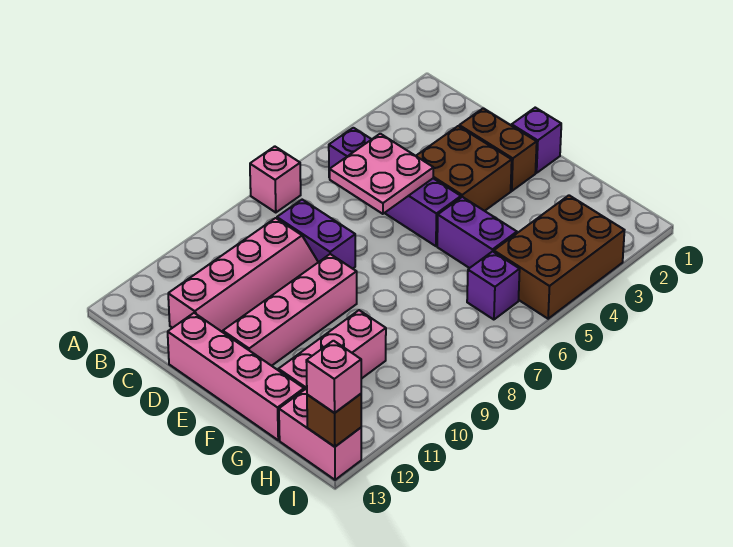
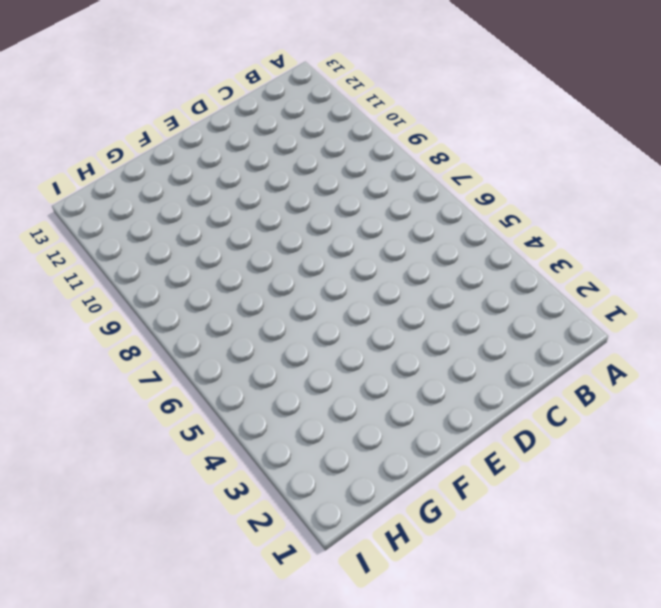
none -> pink brick A7 level 1
none -> purple brick B5:E5 level 1
none -> purple brick C8:D8 level 1

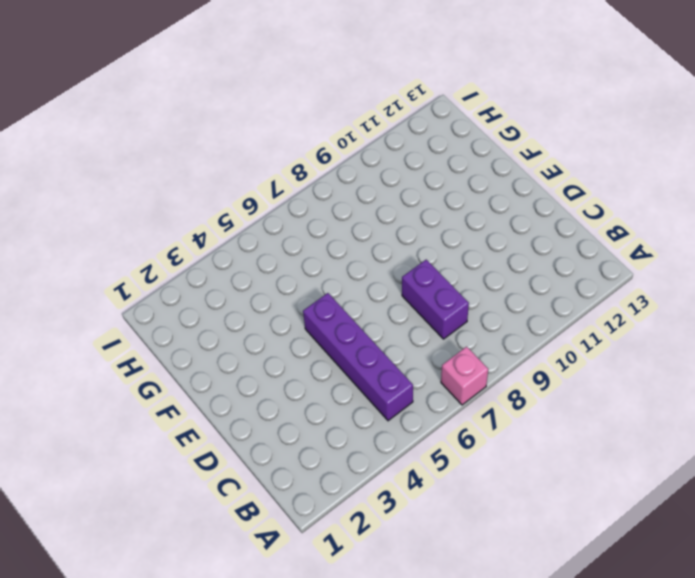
none -> pink slope C9:D12 level 1 top C
none -> brown brick D2:E2 level 1
none -> brown brick D3:E4 level 1

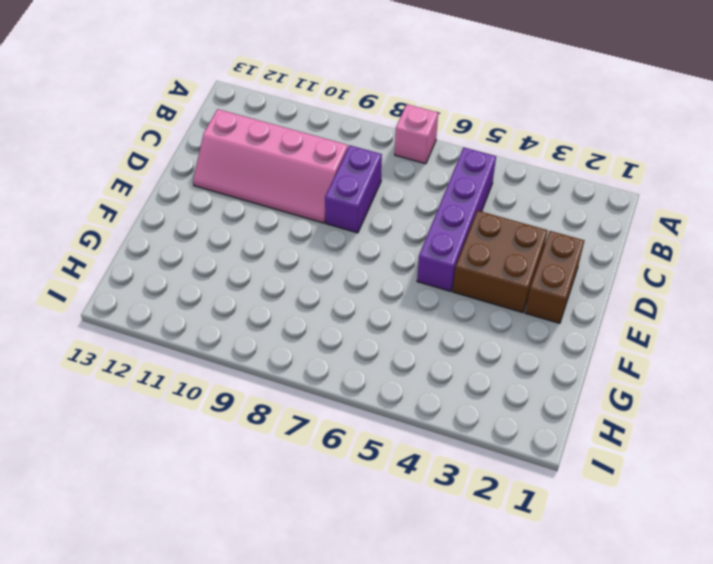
none -> pink brick D13:G13 level 1
none -> purple brick E1 level 1
none -> pink brick E9:E12 level 1

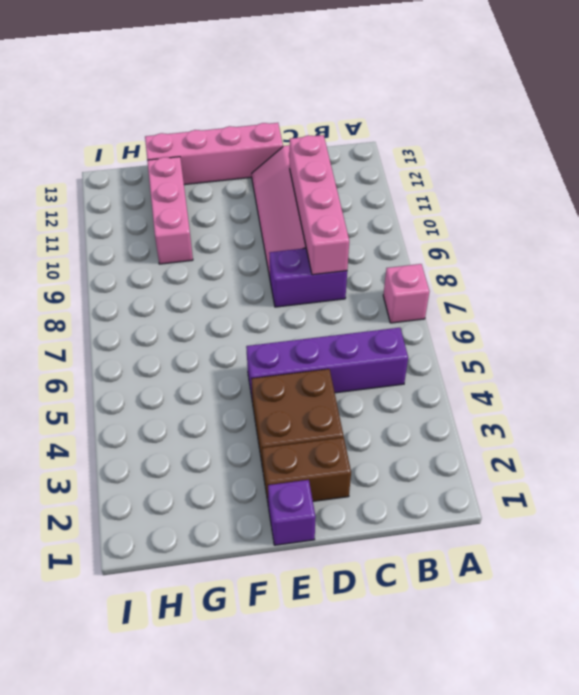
pink brick C8:C11 level 2 -> pink brick E9:E12 level 1
none -> purple brick F5:G5 level 1
none -> brown brick H3:I5 level 1
none -> purple brick H6 level 1

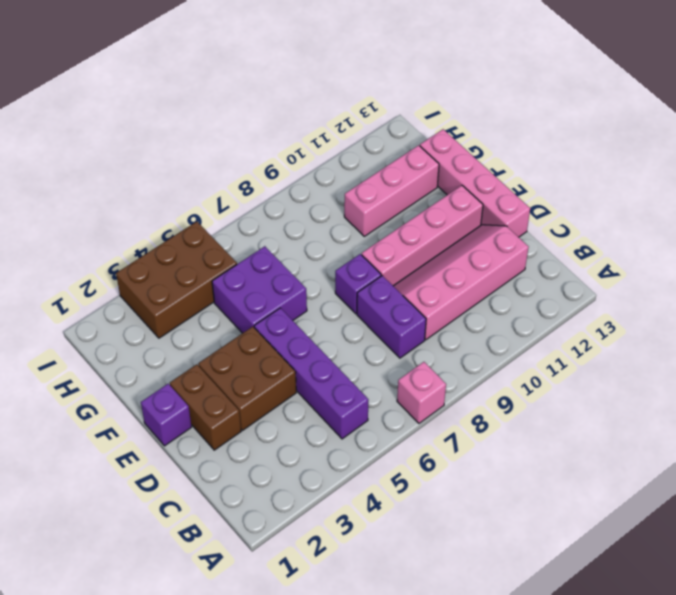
purple brick E8 level 1 -> purple brick H6 level 1
purple brick F5:G6 level 1 -> purple brick F5:G5 level 1
none -> pink brick H13:I13 level 1
none -> pink plate C5:D6 level 2
none -> brown brick I13 level 2

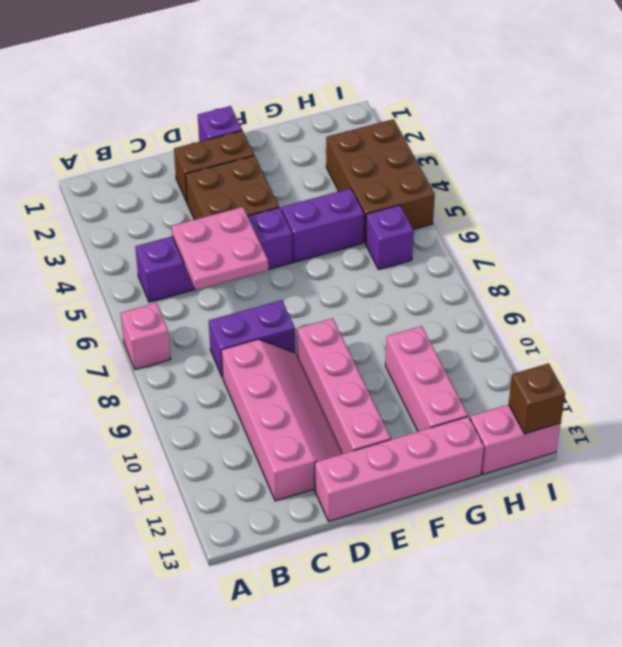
none -> pink brick I13 level 3

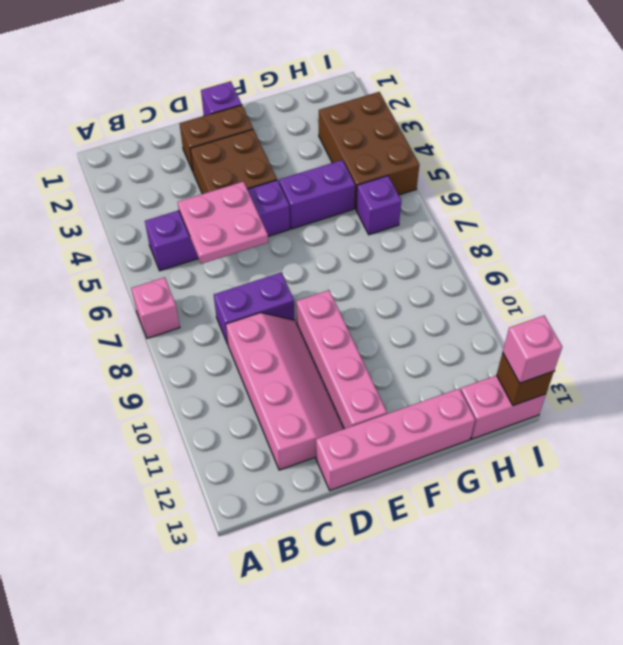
none -> pink brick G10:G12 level 1

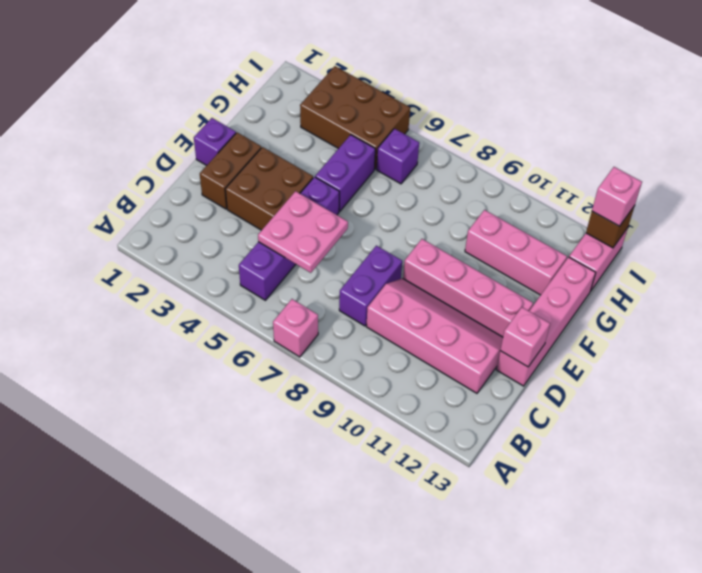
pink brick D13 level 2 -> none

